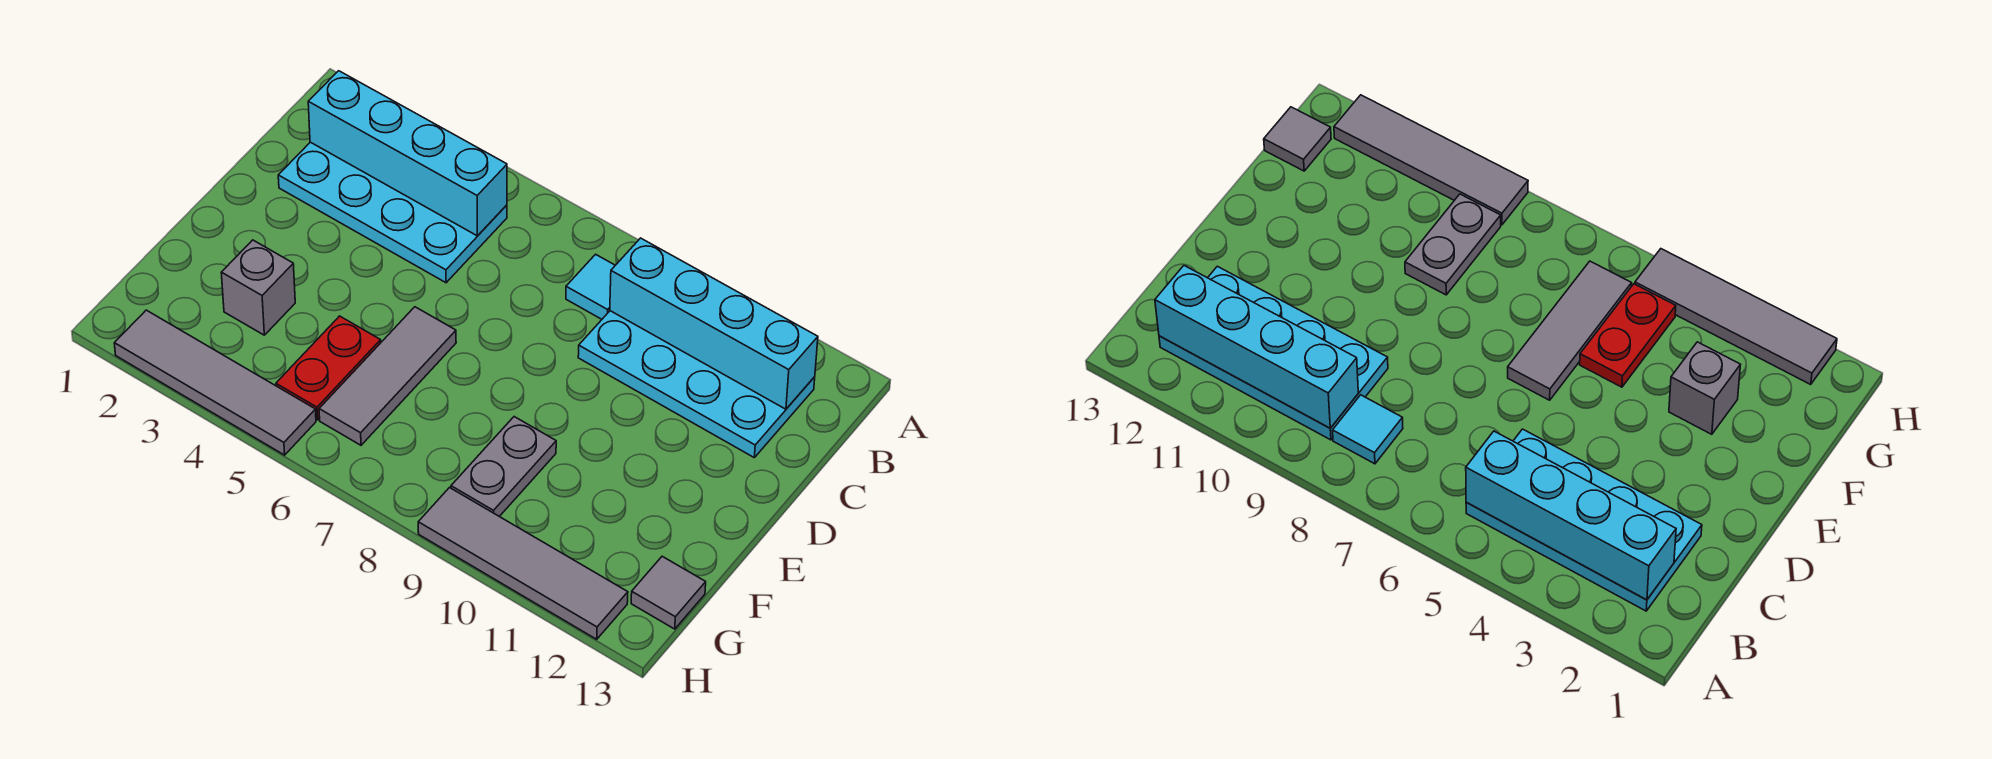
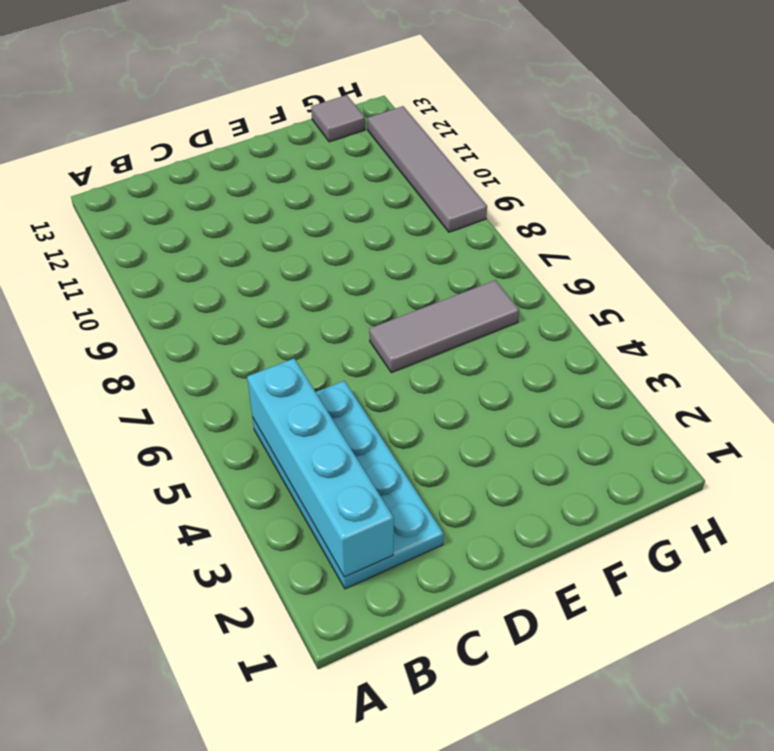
none -> cyan tile B8 level 1
none -> cyan plate B9:C12 level 1
none -> grey brick F3 level 1

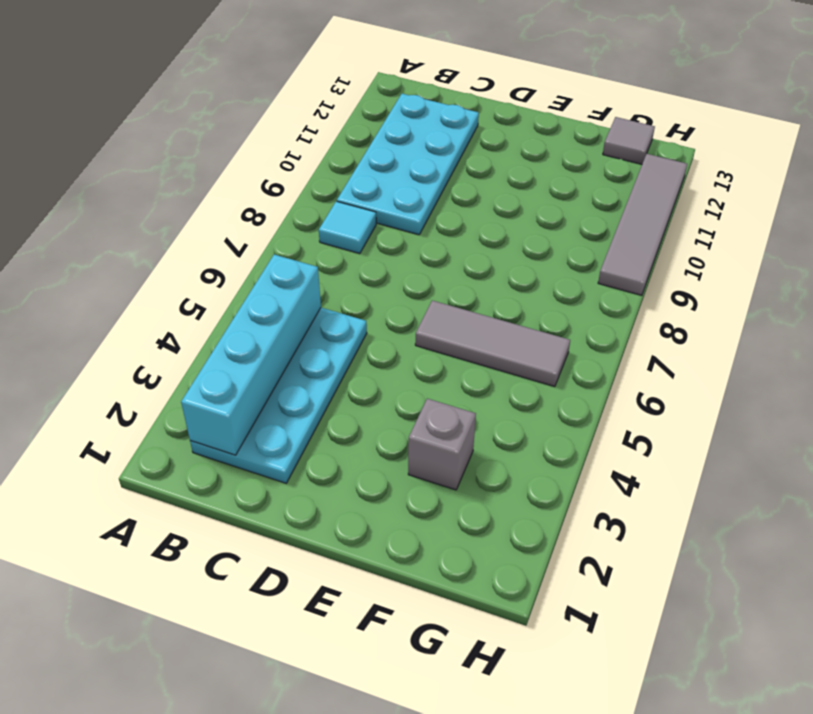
none -> red plate F5:G5 level 1
none -> grey plate F9:G9 level 1
none -> grey tile H2:H5 level 1

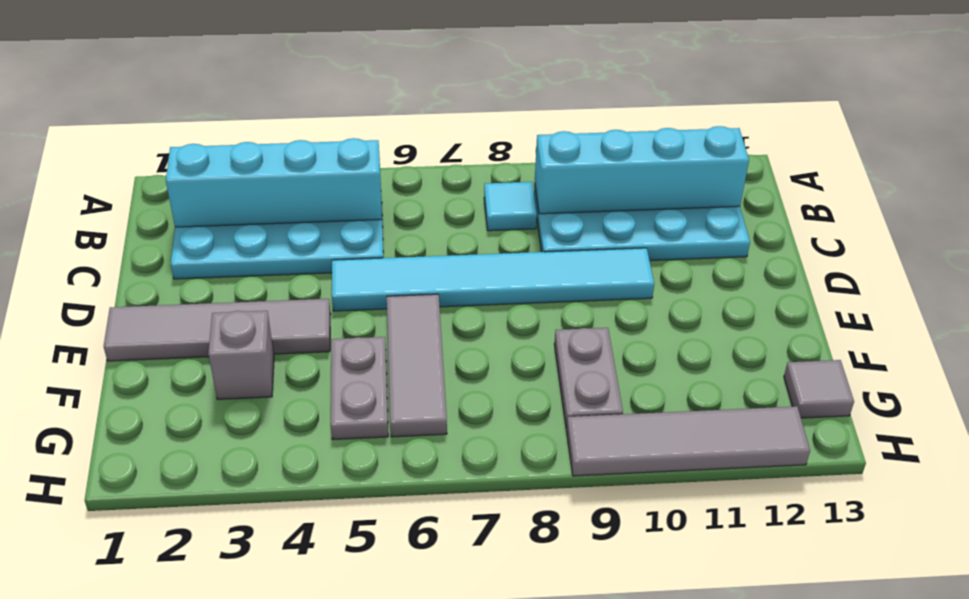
cyan tile D5:D10 level 1 -> none
grey tile E1:E4 level 1 -> grey tile H2:H5 level 1
grey plate F5:G5 level 1 -> red plate F5:G5 level 1

